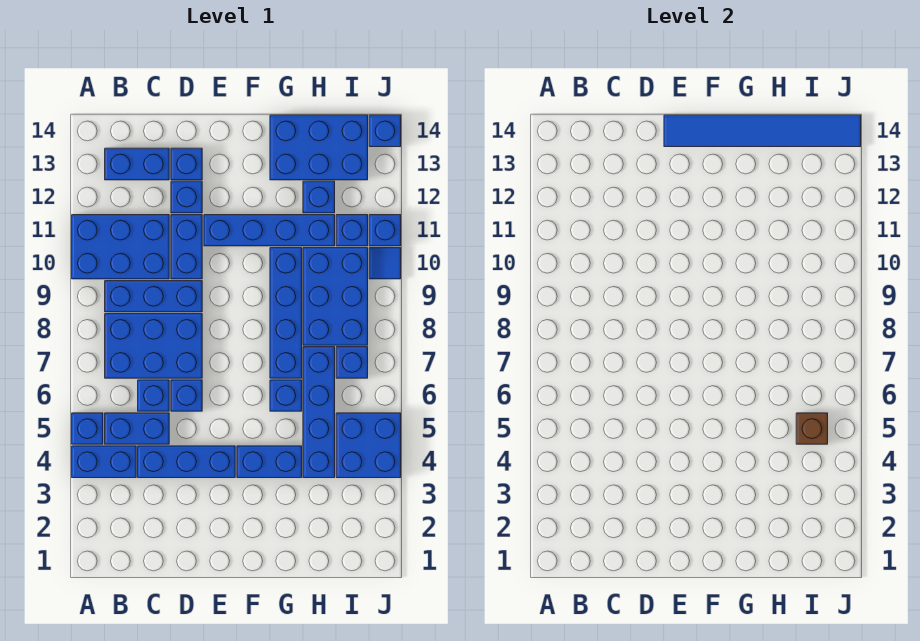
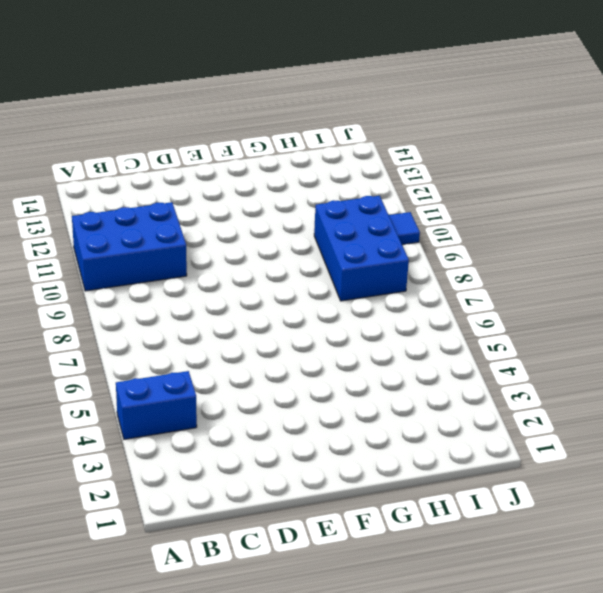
none -> blue brick A5 level 1
none -> blue brick B5:C5 level 1
none -> blue brick B7:D8 level 1

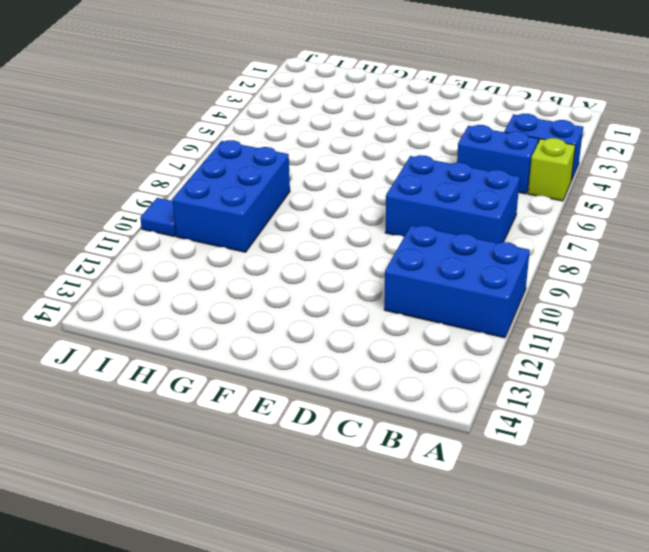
lime brick A5 level 1 -> blue brick A5 level 1
none -> blue brick B9:D9 level 1
none -> blue brick B13:C13 level 1
none -> blue brick C4:E4 level 1

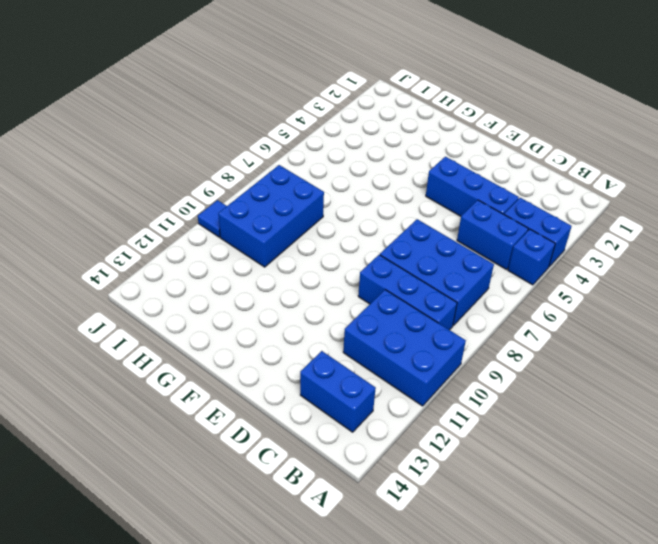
none -> blue brick C6 level 1
none -> blue brick D6 level 1
none -> blue brick D10:D11 level 1

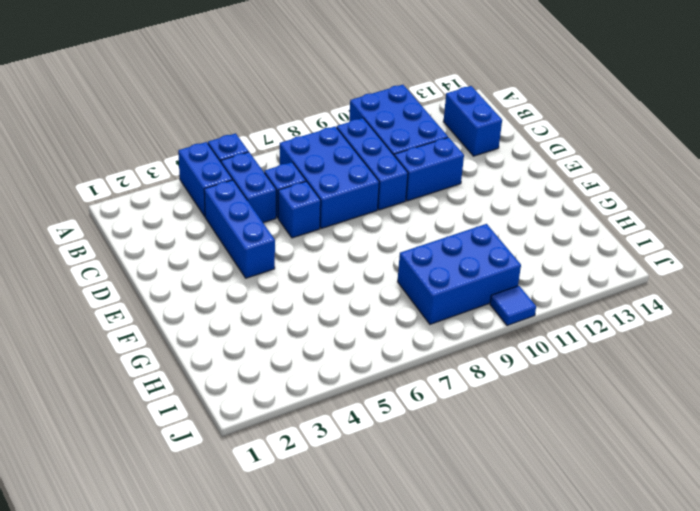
none -> blue brick D12 level 1
none -> blue brick D13 level 1
none -> blue brick E11:H11 level 1

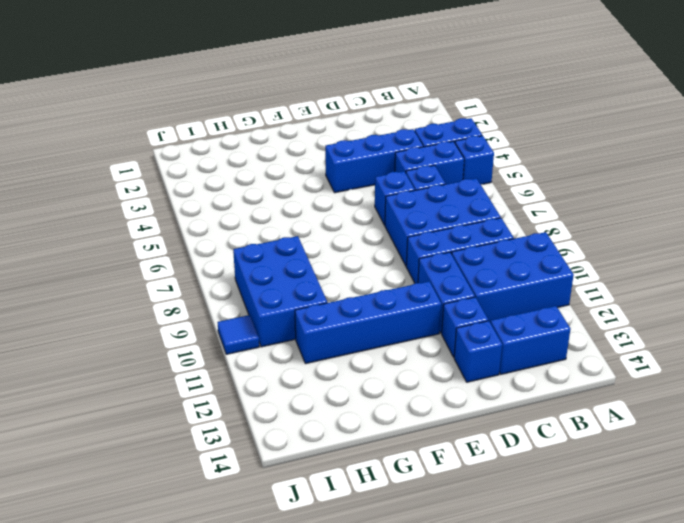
none -> blue brick F4:G4 level 1
none -> blue brick G6 level 1
none -> blue brick G7:G10 level 1

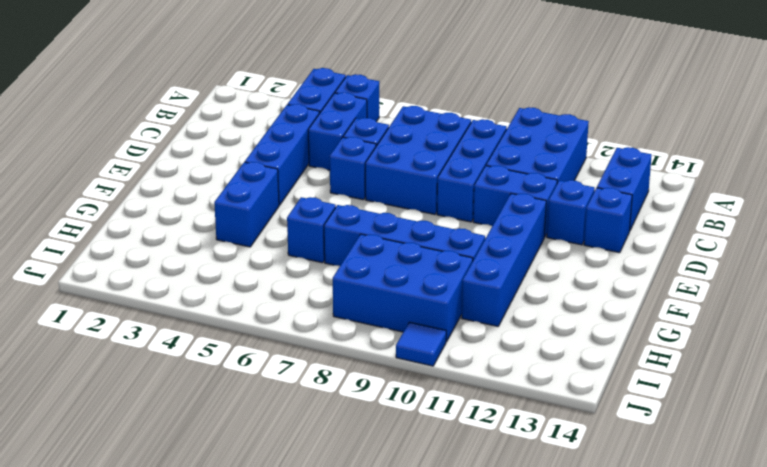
none -> blue brick G13:I14 level 1
none -> blue brick H4:H7 level 1
none -> blue brick H12 level 1

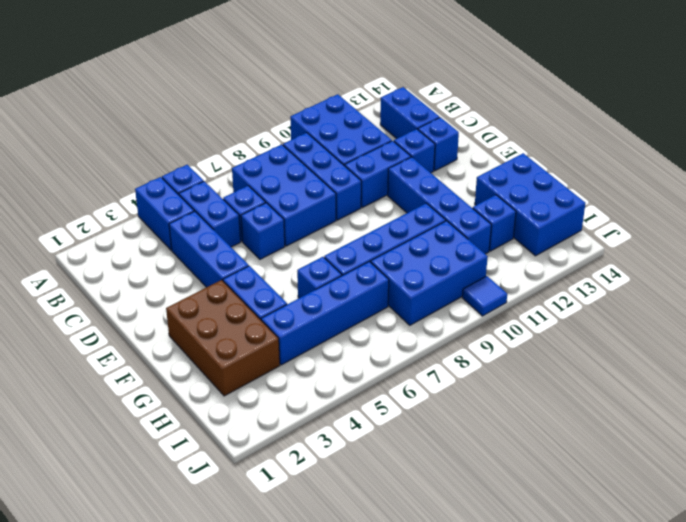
brown brick F2:H3 level 1 -> none
none -> blue brick I4:J5 level 1
none -> blue brick I7 level 1
none -> blue brick I11 level 1

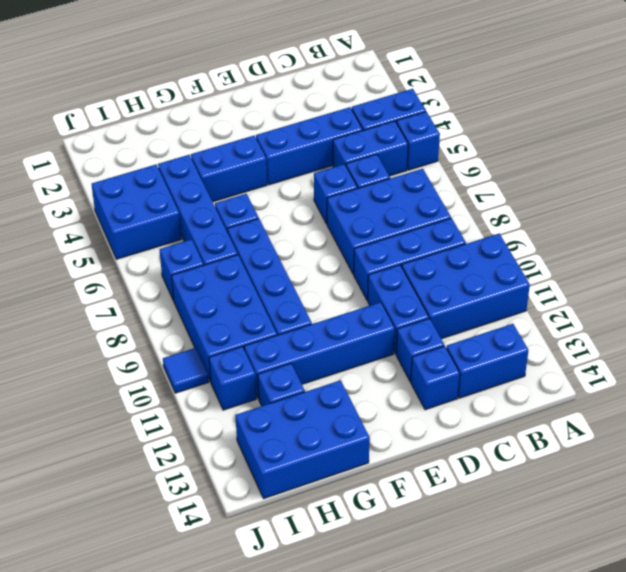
none -> blue brick J11 level 1
none -> blue brick J14 level 1
none -> blue tile E14:J14 level 2

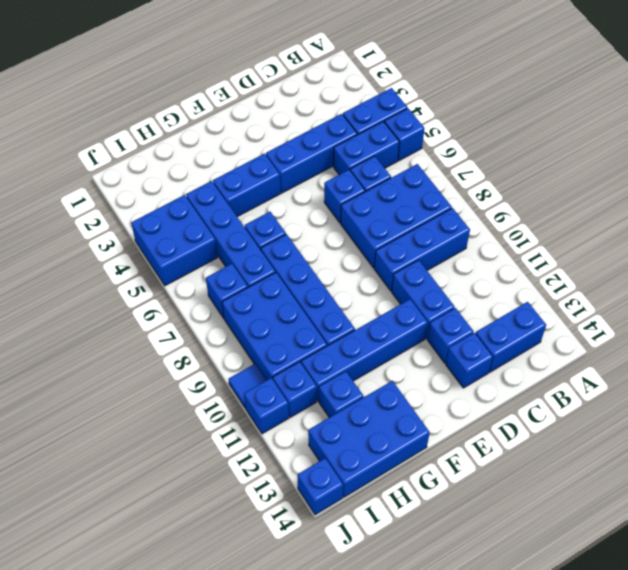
none -> blue brick A10:C11 level 1
none -> blue tile E14:J14 level 2
none -> brown brick I5 level 2

